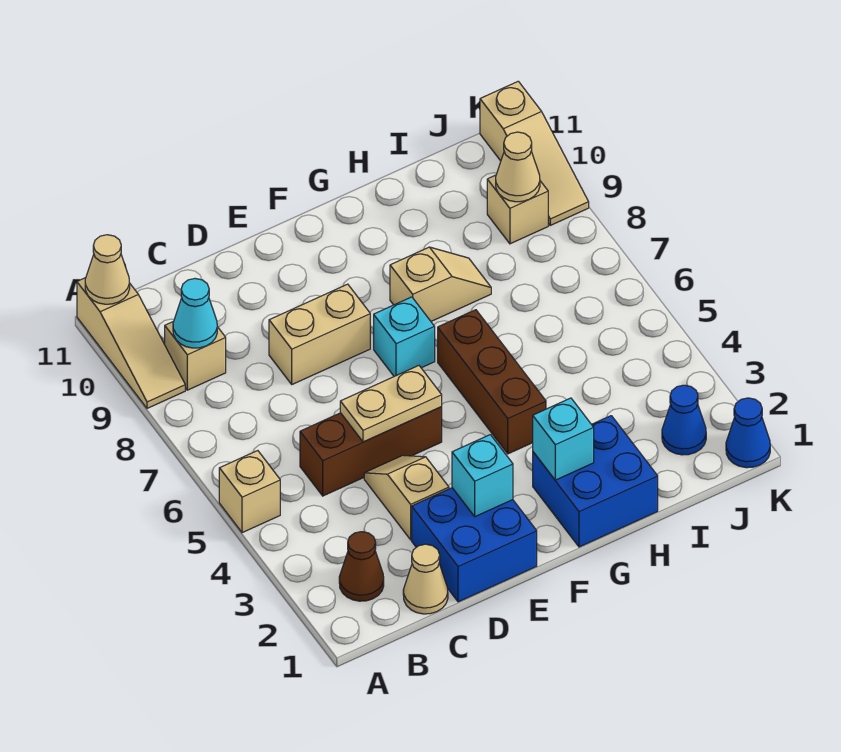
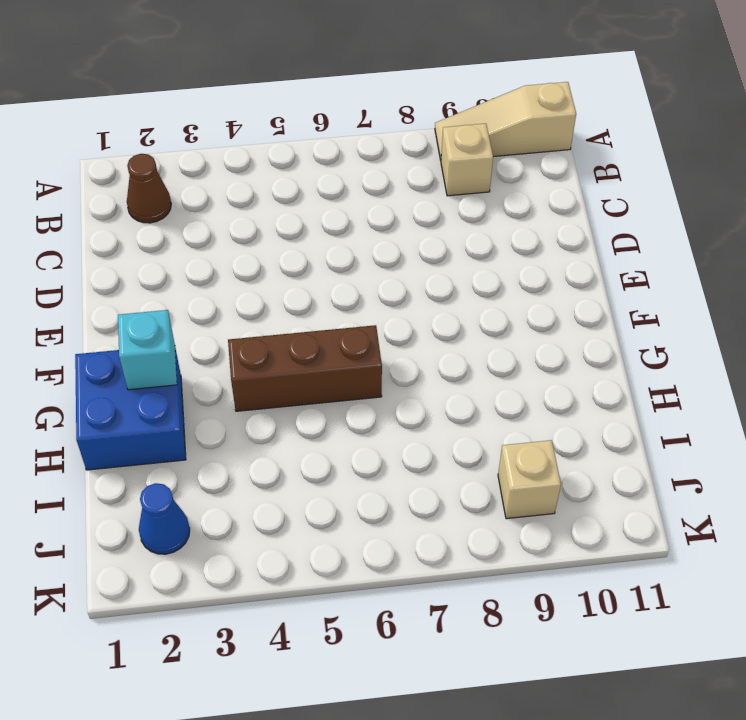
none -> tan brick A5 level 1
none -> tan cone C1 level 1
none -> brown brick C5:E5 level 1

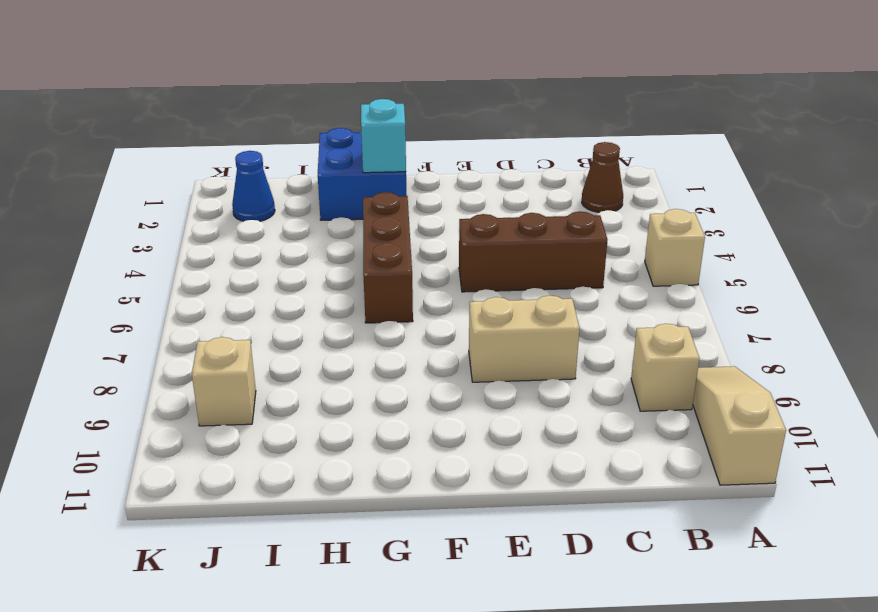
none -> tan cone C1 level 1
none -> blue brick D1:E2 level 1
none -> tan slope D3:D4 level 1 top 3

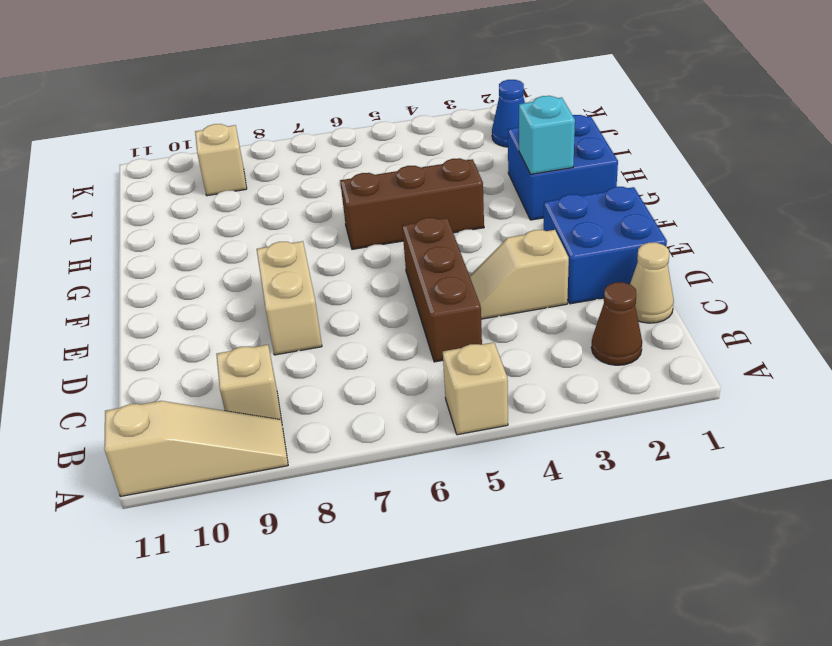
none -> cyan brick F7 level 1
none -> tan slope G8:H8 level 1 top G
none -> blue cone K1 level 1

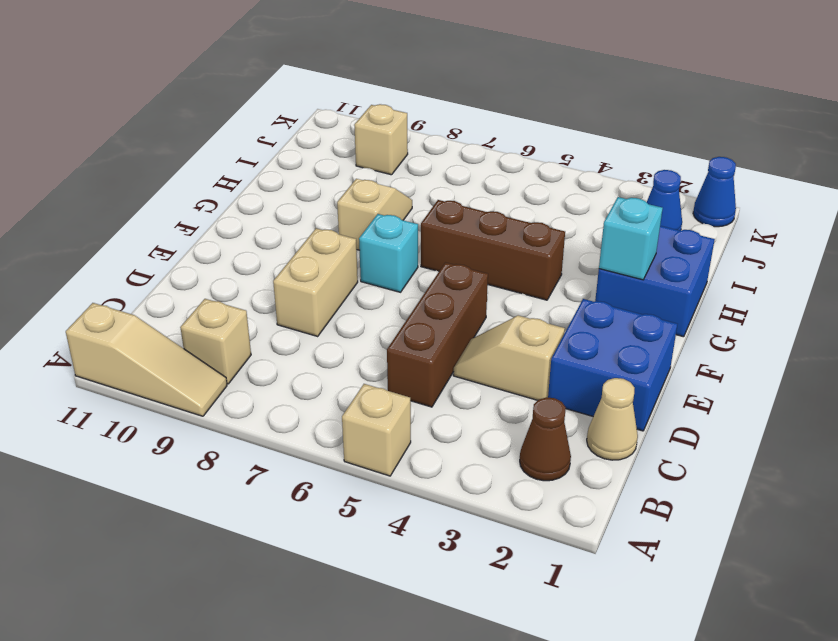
none -> tan slope K9:K11 level 1 top 11
none -> tan cone A11 level 2
none -> cyan cone B9 level 2

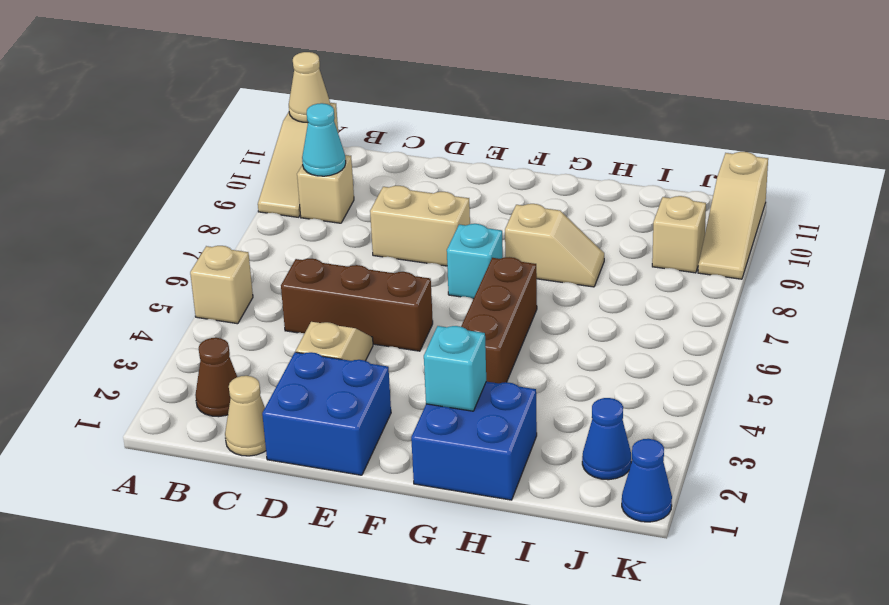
none -> tan plate D5:E5 level 2
none -> cyan brick E2 level 2
none -> tan cone J9 level 2

